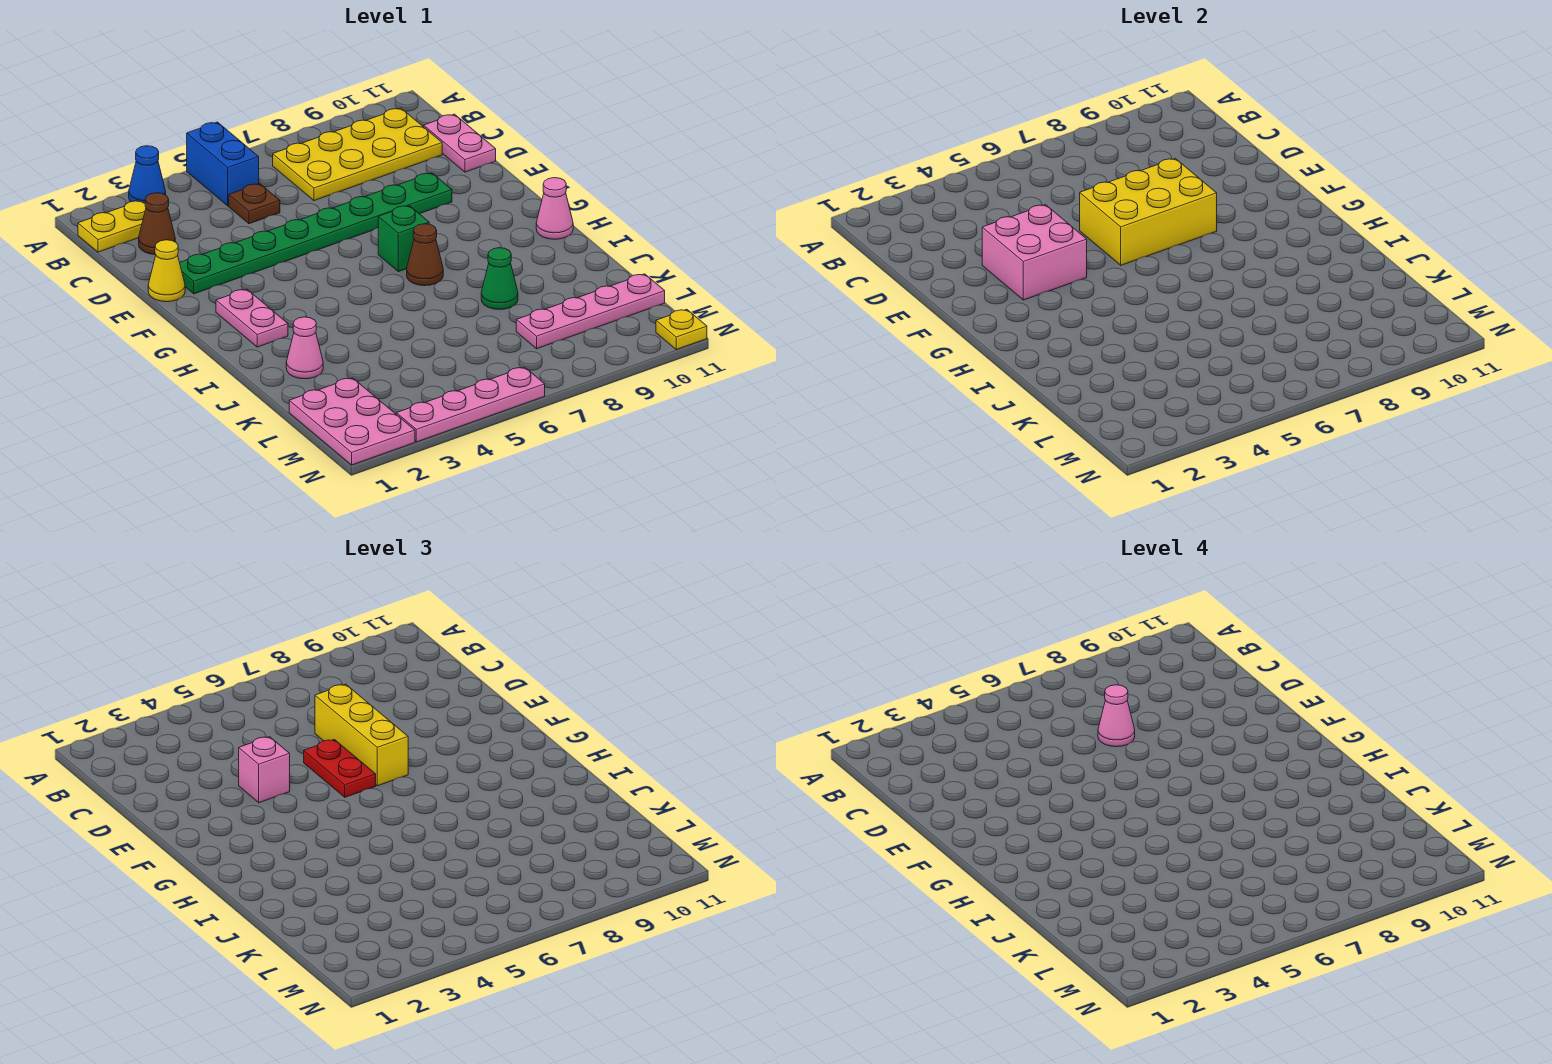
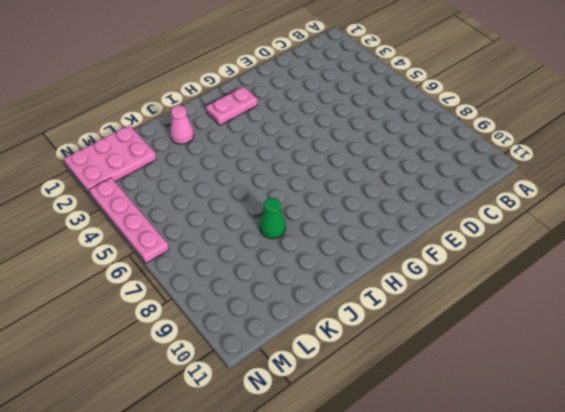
none -> blue cone A3 level 1
none -> blue brick A5:B5 level 1
none -> yellow plate B1:B2 level 1

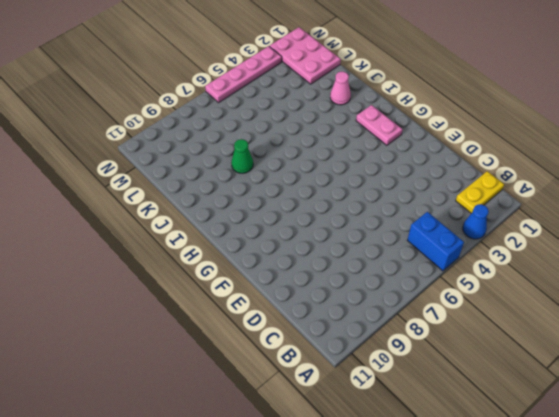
none -> yellow plate B7:C10 level 1
none -> brown cone C2 level 1
none -> brown plate C5 level 1

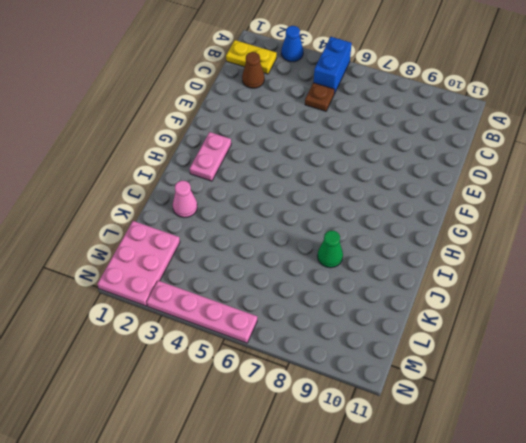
none -> yellow plate B7:C10 level 1
none -> pink plate C11:D11 level 1
none -> yellow cone E1 level 1

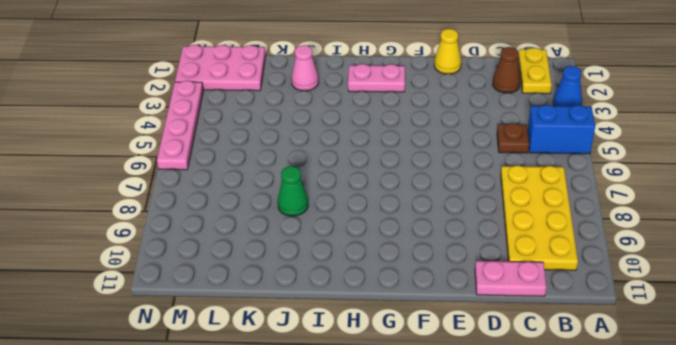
none -> green plate E2:E9 level 1
none -> green brick G7 level 1
none -> brown cone H7 level 1

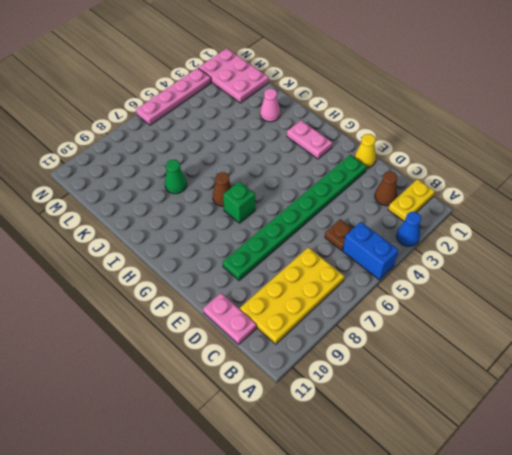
none -> pink cone H11 level 1
none -> pink plate L8:L11 level 1
none -> yellow plate N11 level 1

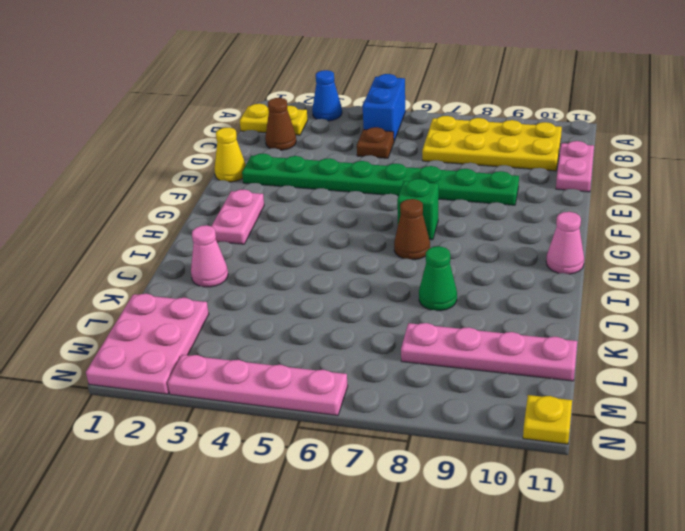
none -> pink brick E3:F4 level 2
none -> yellow brick E6:F8 level 2
none -> yellow brick D7:F7 level 3

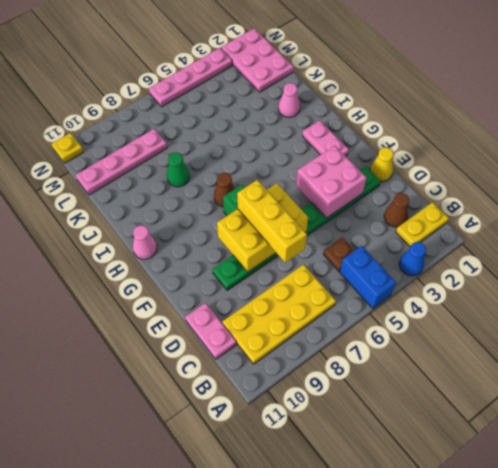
none -> pink brick E4 level 3
none -> red plate E6:F6 level 3
none -> pink cone D7 level 4

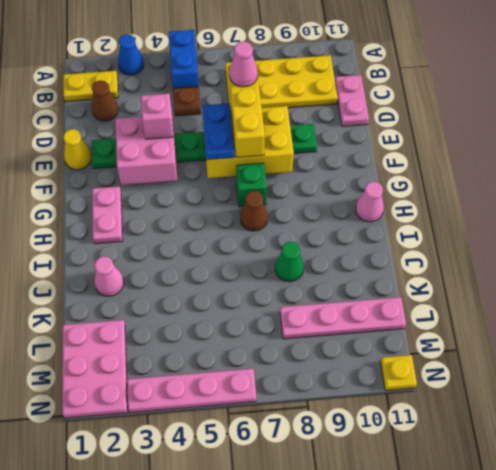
blue plate E6:F6 level 3 -> red plate E6:F6 level 3

